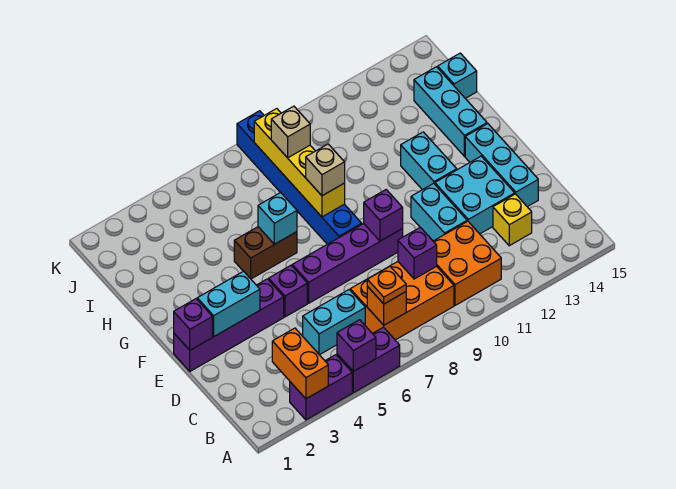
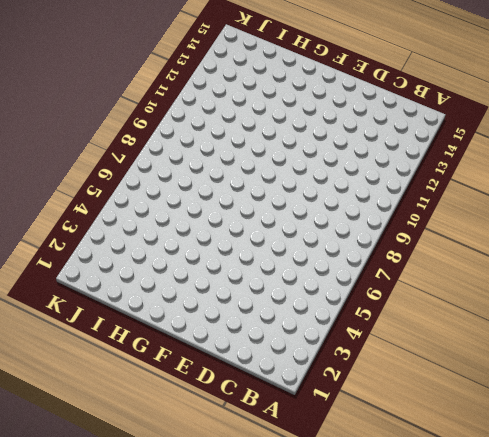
none -> purple brick A3:A4 level 1
none -> purple brick A5:A6 level 1
none -> orange brick B7:C9 level 1

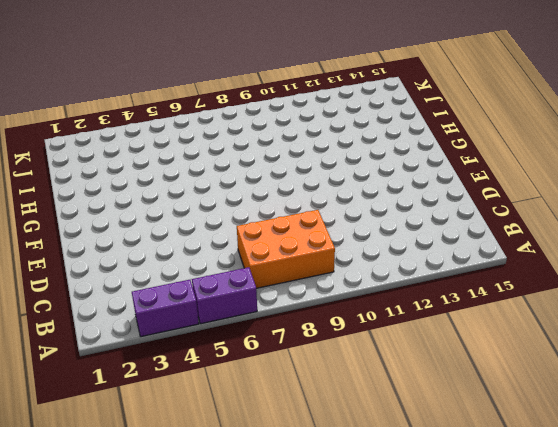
none -> orange brick B10:C11 level 1
none -> cyan brick C5:C6 level 1
none -> yellow brick C13 level 1

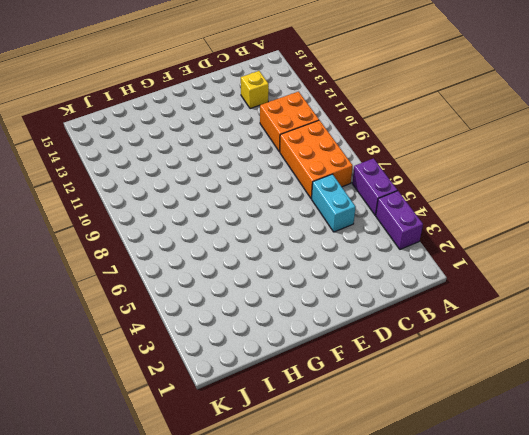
none -> cyan brick D11:E11 level 1
none -> cyan brick D12:E13 level 1
none -> cyan brick D14:F14 level 1

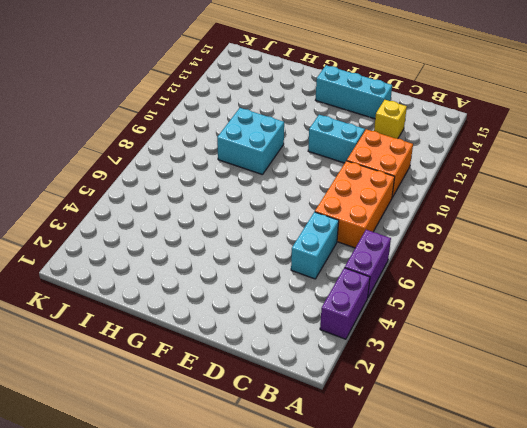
cyan brick G9:H10 level 1 -> cyan brick D12:E13 level 1
none -> purple brick E1:E4 level 1
none -> purple brick E5 level 1
none -> purple brick E6:E9 level 1

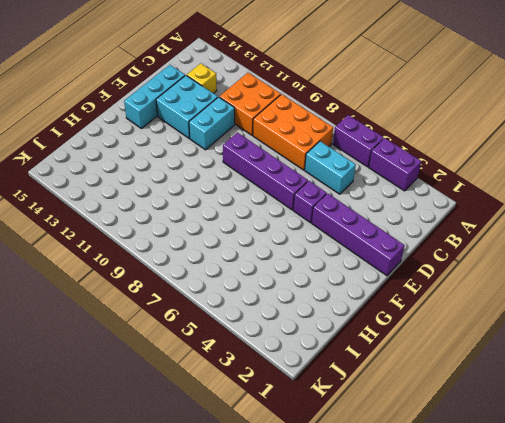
none -> blue brick F8:K8 level 1
none -> cyan brick F12:G12 level 1
none -> brown brick G5:G6 level 1

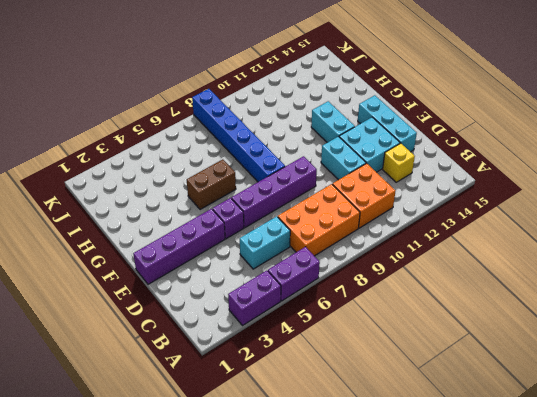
none -> cyan brick G14:I14 level 1
none -> cyan brick I15 level 1
none -> orange brick A3:B3 level 2

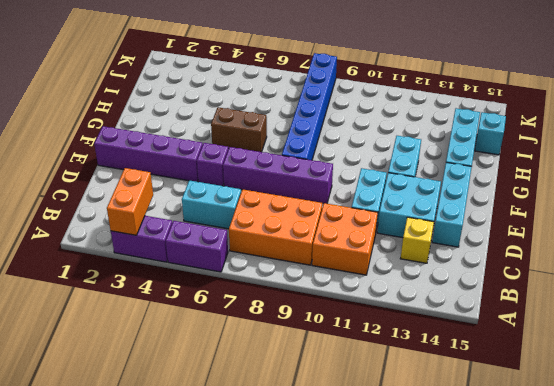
none -> purple brick A5 level 2
none -> orange brick B7 level 2
none -> purple brick C9 level 2

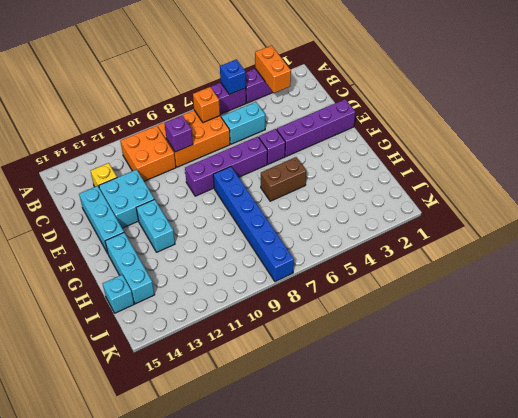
blue brick A5 level 2 -> purple brick A5 level 2
none -> cyan brick D11:E11 level 1
none -> purple brick E1 level 2
none -> cyan brick E2:E3 level 2

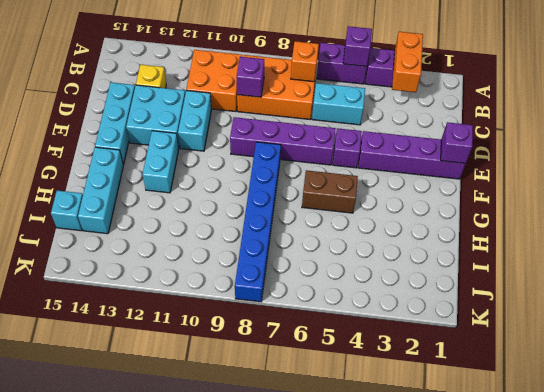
none -> cyan brick E2:E3 level 2
none -> purple brick E9 level 2
none -> cyan brick G6 level 2

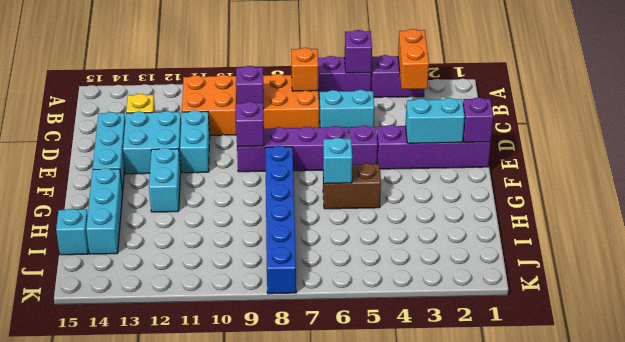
none -> yellow brick G8:J8 level 2
none -> orange plate B7 level 3
none -> tan brick G8 level 3

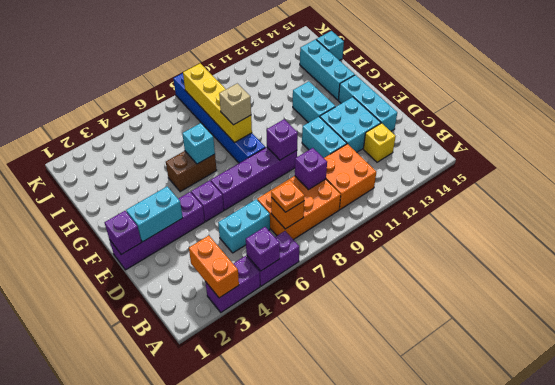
none -> tan brick I8 level 3

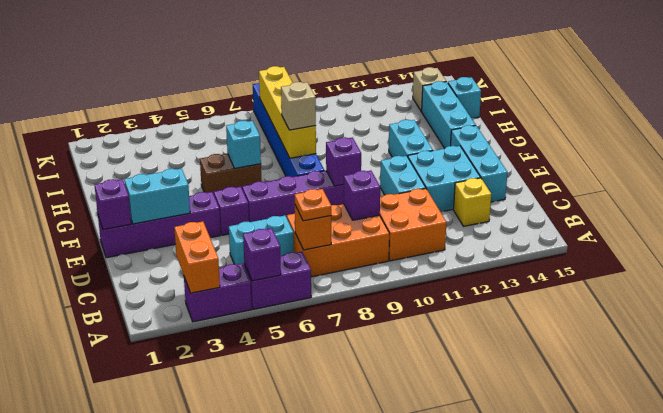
tan brick J14 level 1 -> tan brick I8 level 3

